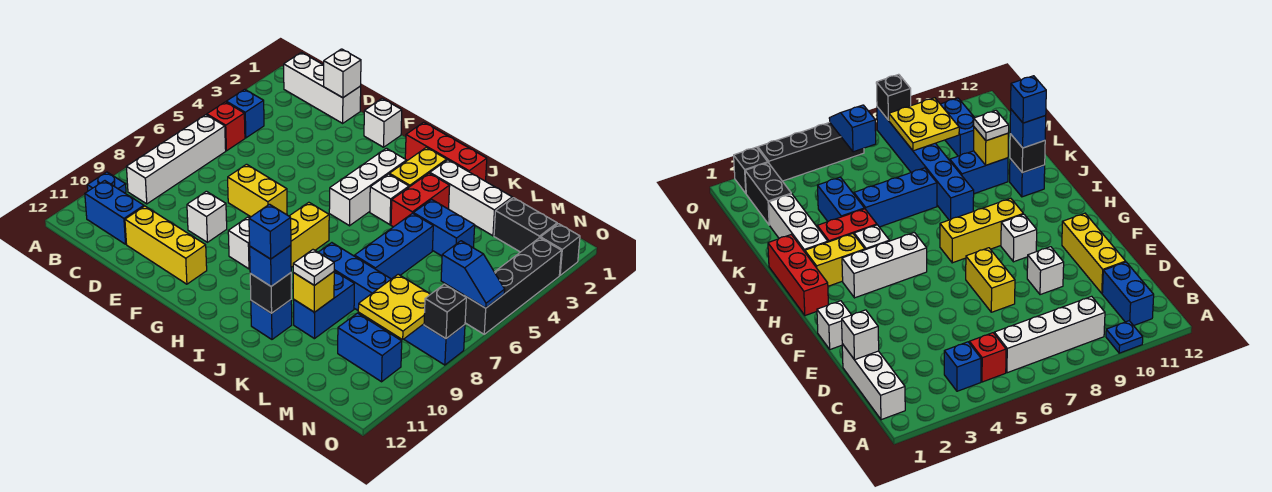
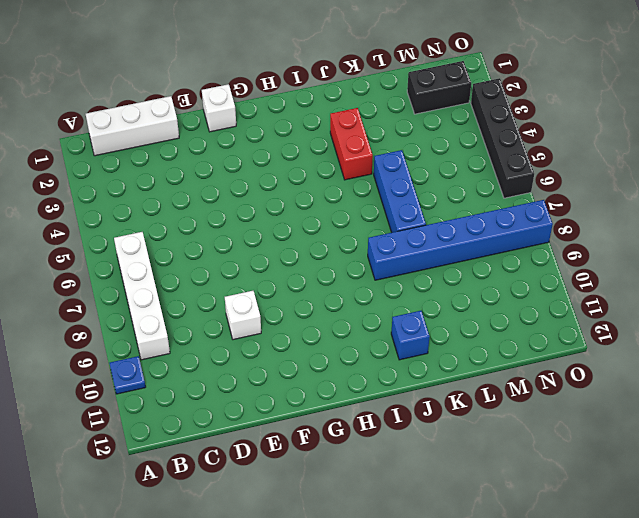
none -> blue brick B4 level 1
none -> red brick B5 level 1
none -> blue brick B11:C11 level 1
none -> yellow brick D11:F11 level 1

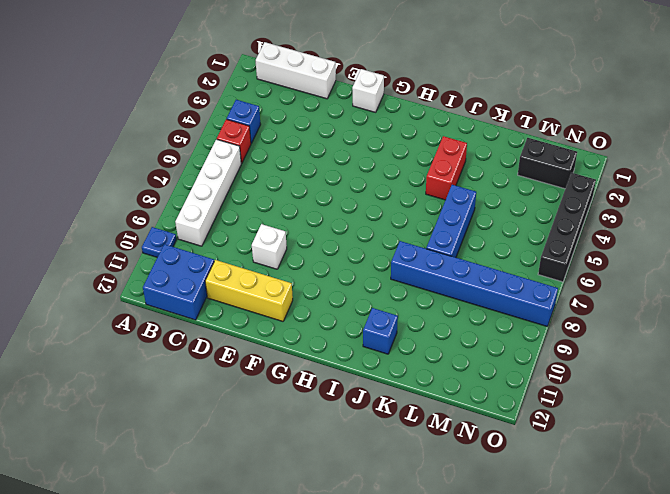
blue brick B11:C12 level 1 -> blue brick B11:C11 level 1
none -> yellow brick E7:F7 level 1
none -> white brick G9 level 1
none -> red brick H1:J1 level 1
none -> white brick H3:H5 level 1

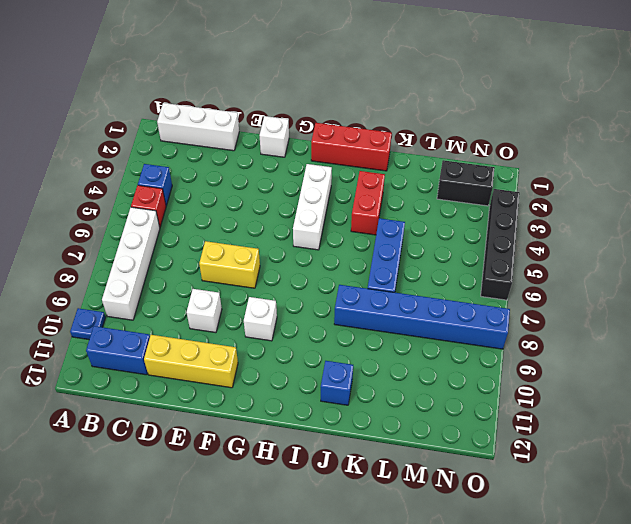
none -> yellow brick H7:H9 level 1
none -> yellow brick I2:I3 level 1
none -> white brick I4 level 1
none -> white brick J2:L2 level 1

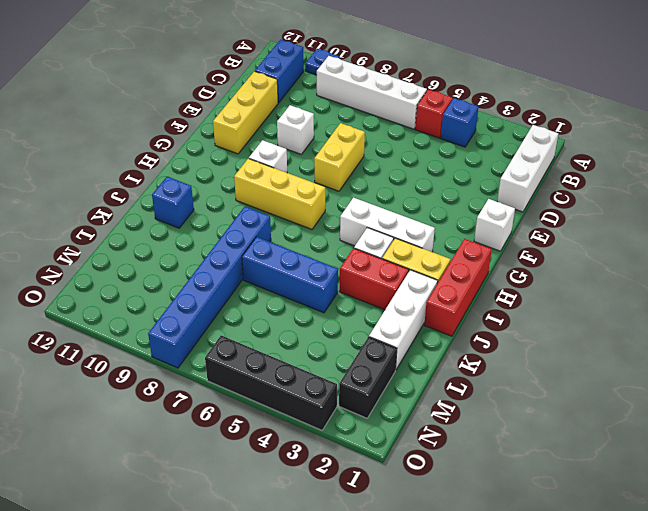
none -> blue brick K4:L4 level 1
none -> blue brick K9:K10 level 1
none -> blue brick M10:N10 level 1
none -> black brick O2 level 1

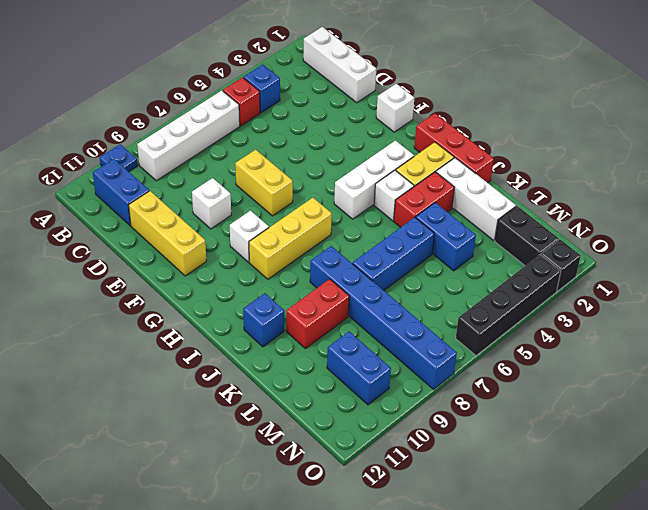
red brick K9:K10 level 1 -> blue brick K9:K10 level 1
none -> white brick D1 level 2
none -> black brick J11 level 2
none -> yellow brick K10 level 2
none -> yellow plate M8:N9 level 2

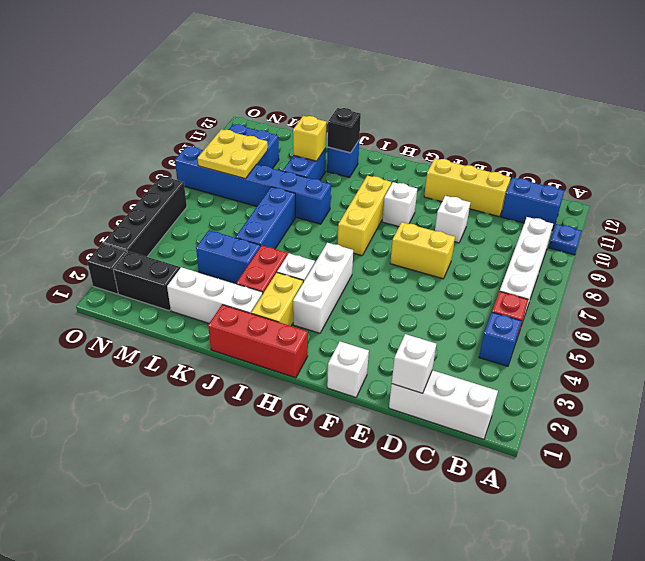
none -> blue slope N6:O6 level 2 top N
none -> black brick O8 level 2
none -> blue brick J11 level 3
none -> white plate K10 level 3

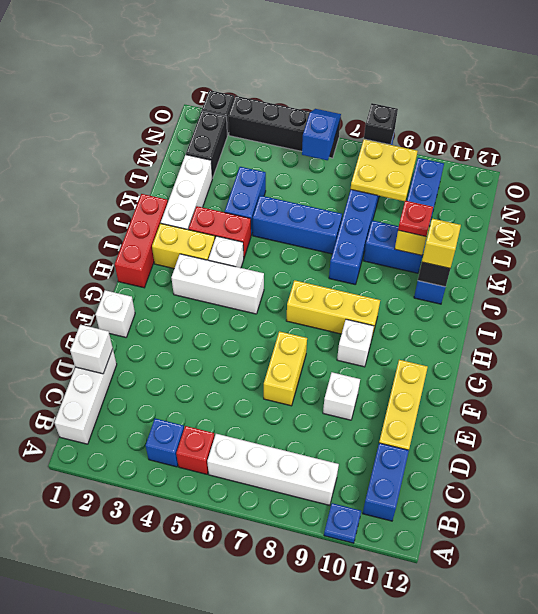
yellow brick J11 level 3 -> blue brick J11 level 3
red plate K10 level 3 -> white plate K10 level 3
none -> blue brick J11 level 4

